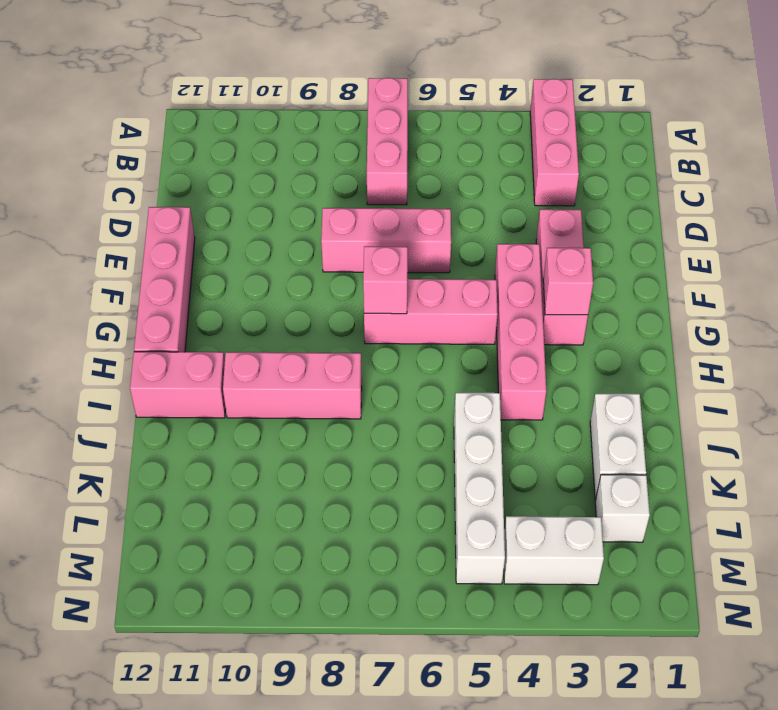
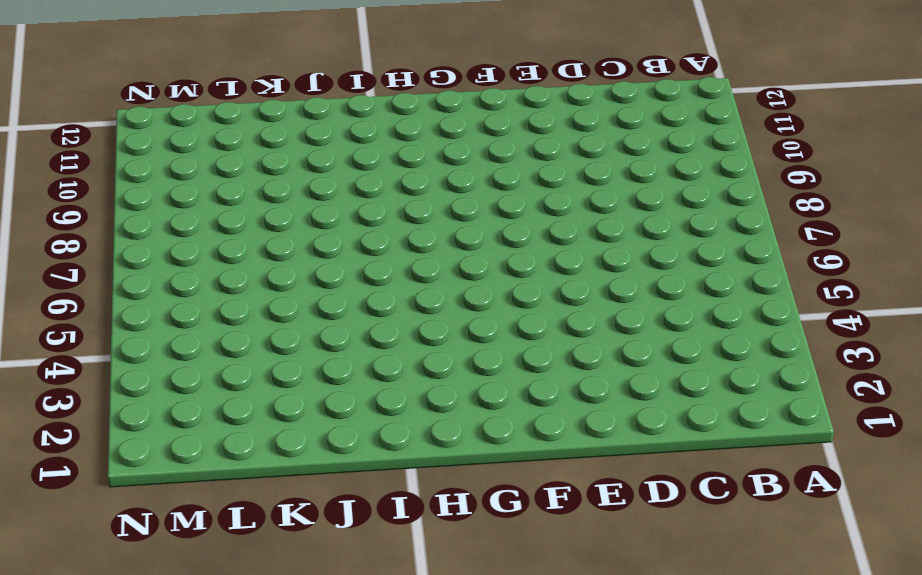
none -> pink brick A3:C3 level 1
none -> pink brick A7:C7 level 1
none -> pink brick E3:G3 level 1

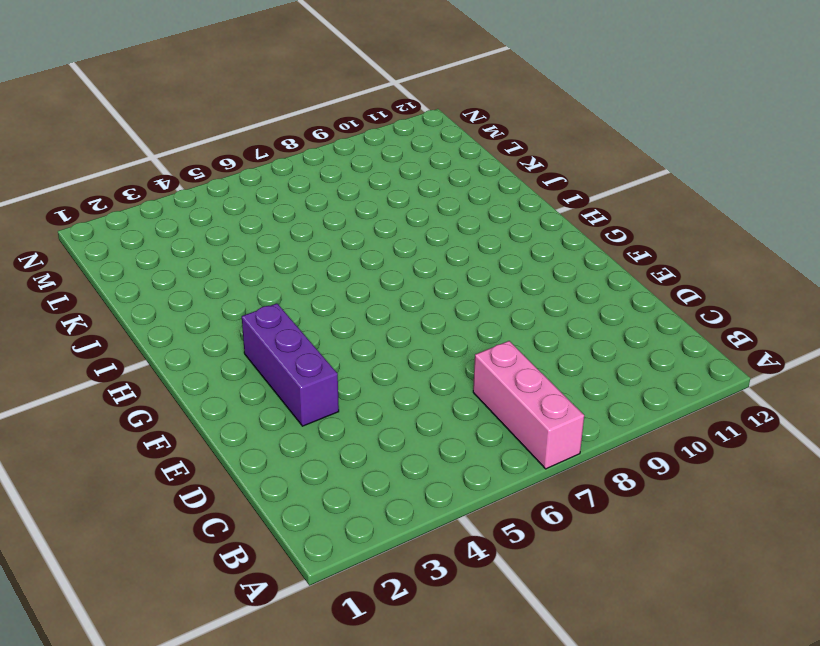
purple brick E3:G3 level 1 -> pink brick E3:G3 level 1
none -> pink brick A3:C3 level 1
none -> pink brick E6:E8 level 1
none -> pink brick E12:H12 level 1

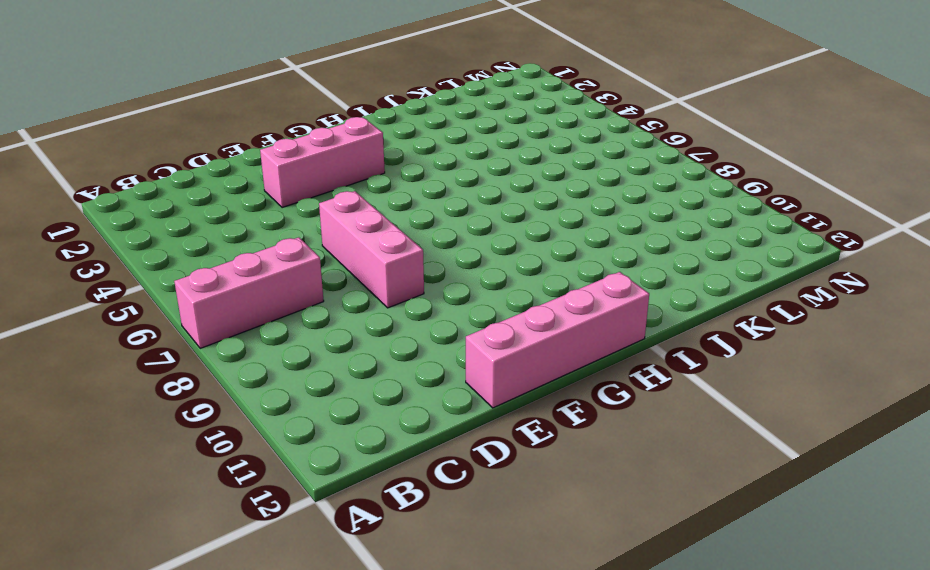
none -> pink brick A3:C3 level 1
none -> pink brick F4:I4 level 1
none -> pink brick G5:G7 level 1

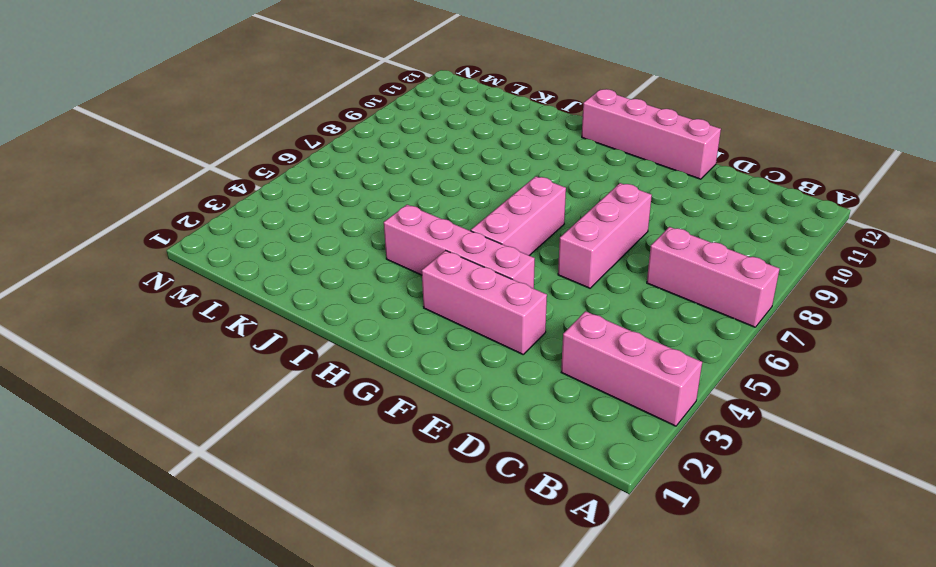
none -> pink brick I8:I10 level 1
none -> pink brick I11:I12 level 1
none -> white brick J2:K2 level 1

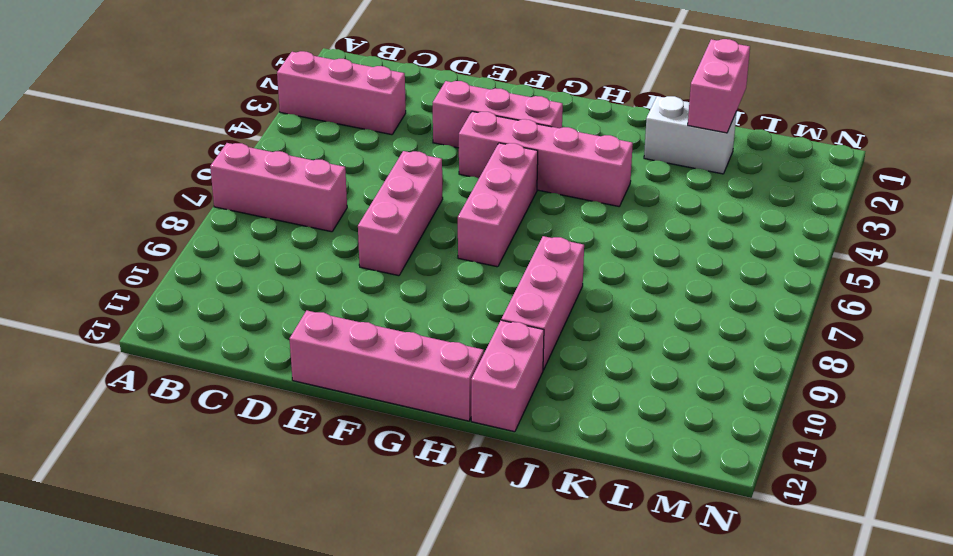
pink brick K1:K2 level 2 -> none
none -> white brick J5:M5 level 1
none -> white brick L2 level 1
none -> white brick M3:M4 level 1

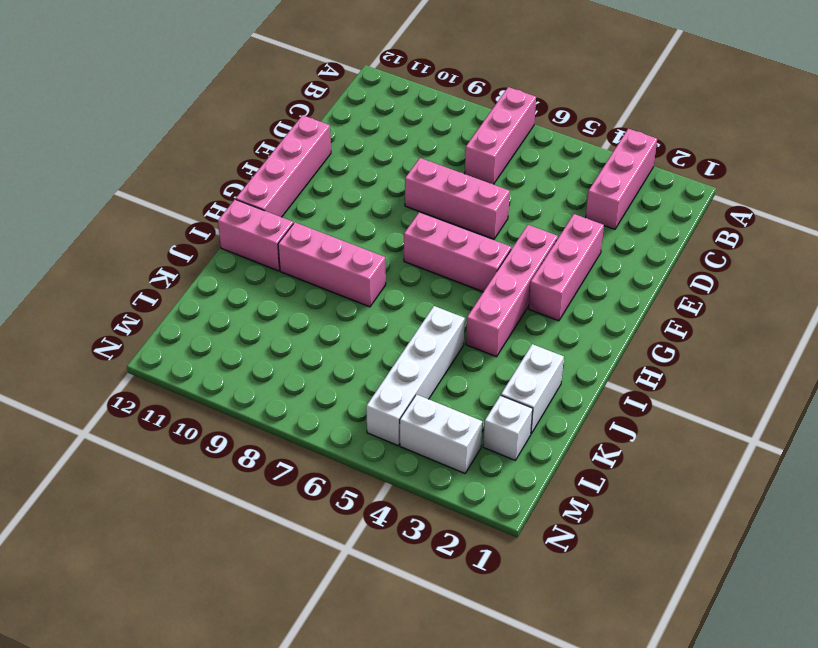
none -> pink brick G3 level 2
none -> pink brick G7 level 2

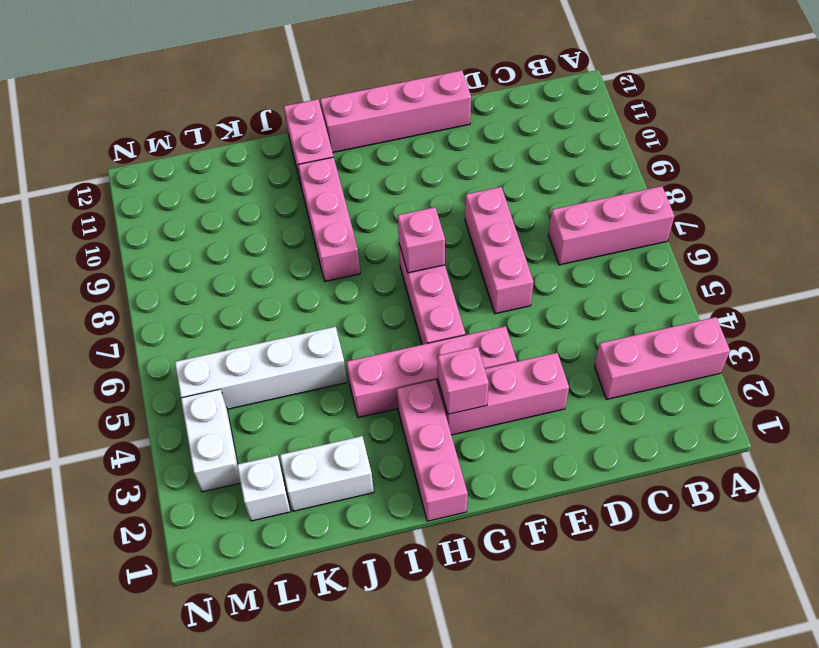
pink brick H1:H3 level 1 -> none

